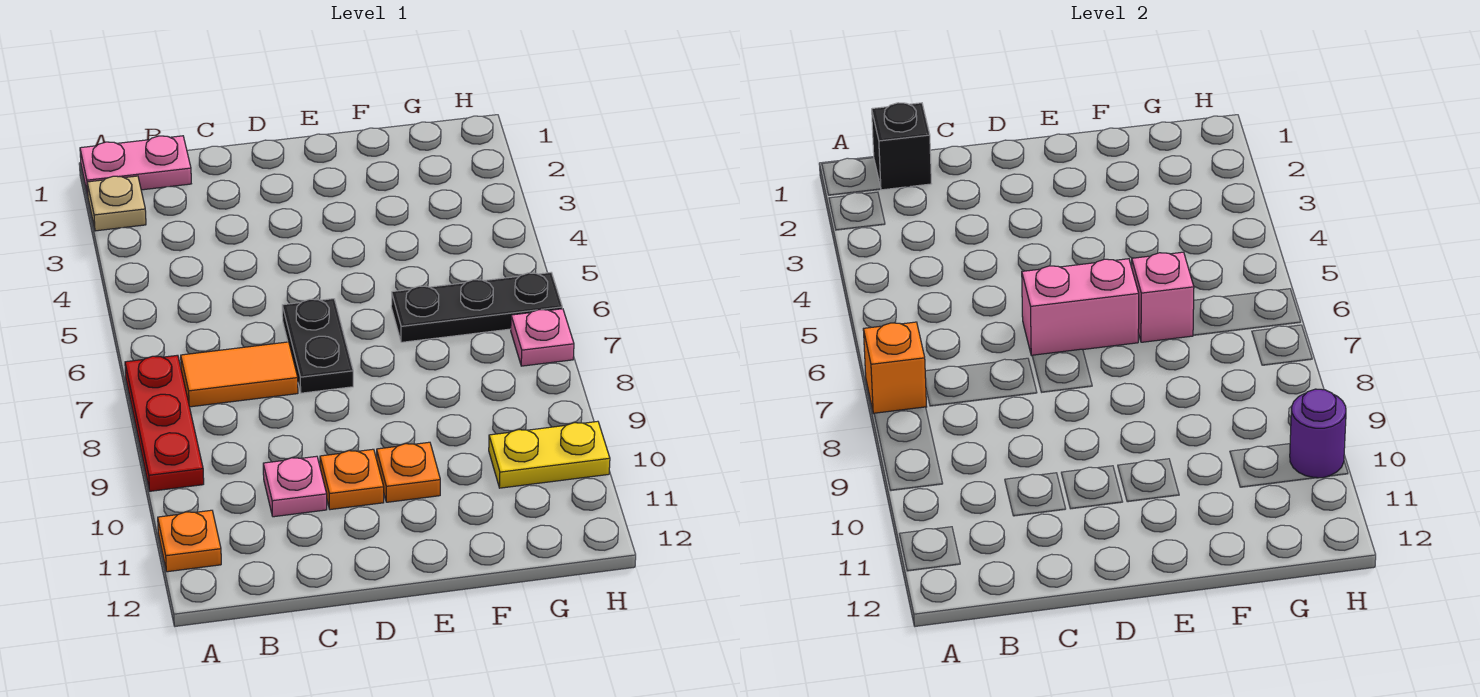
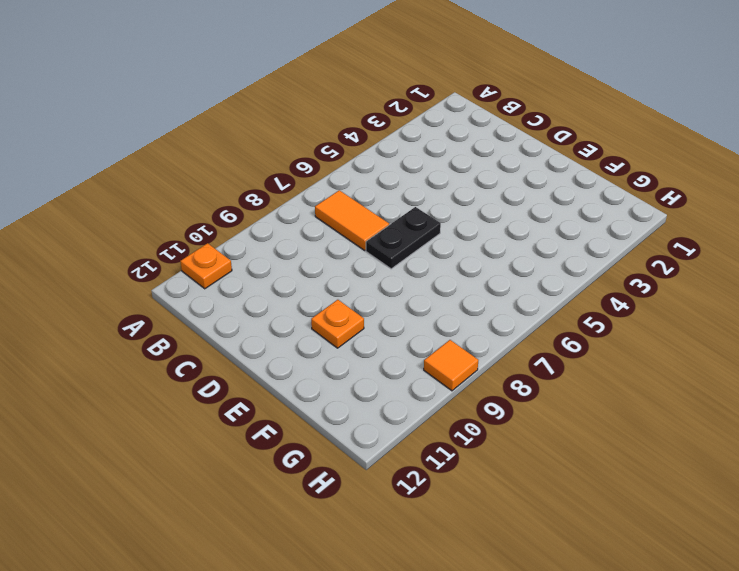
orange tile H9 level 1 -> none
none -> pink plate A1:B1 level 1
none -> tan plate A2 level 1
none -> red plate A7:A9 level 1

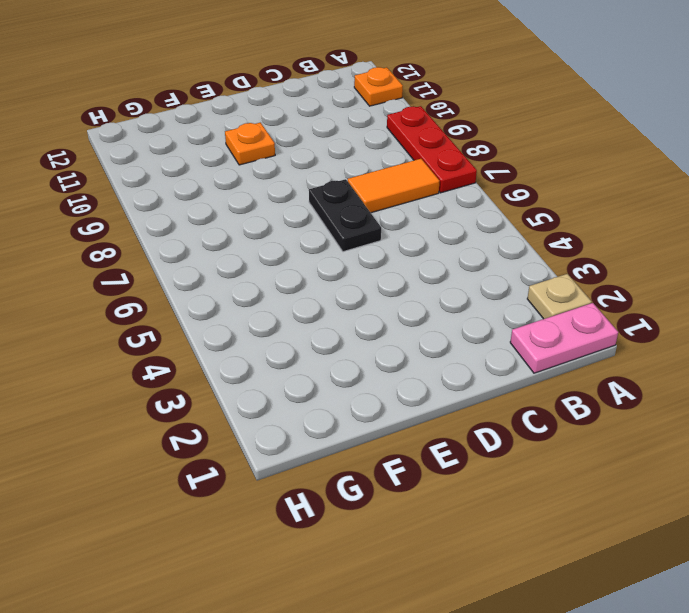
none -> pink plate C10 level 1
none -> orange plate D10 level 1
none -> black plate F6:H6 level 1

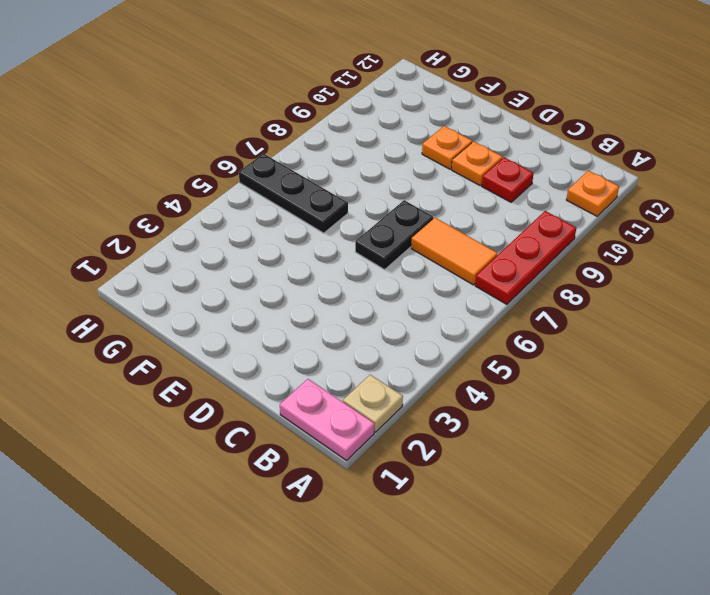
red plate C10 level 1 -> pink plate C10 level 1
none -> yellow plate G10:H10 level 1
none -> pink plate H7 level 1
none -> orange brick A7 level 2

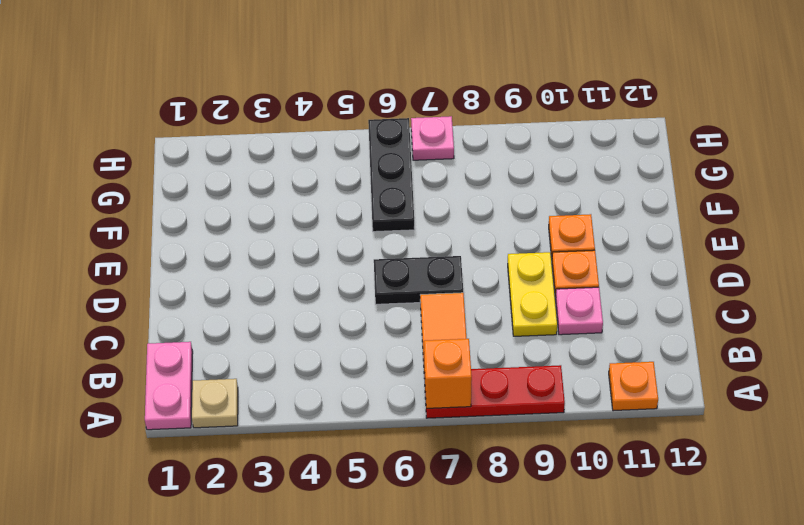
yellow plate C9:D9 level 1 -> yellow plate G10:H10 level 1
none -> black brick B1 level 2
none -> pink brick D6:E6 level 2
none -> pink brick F6 level 2

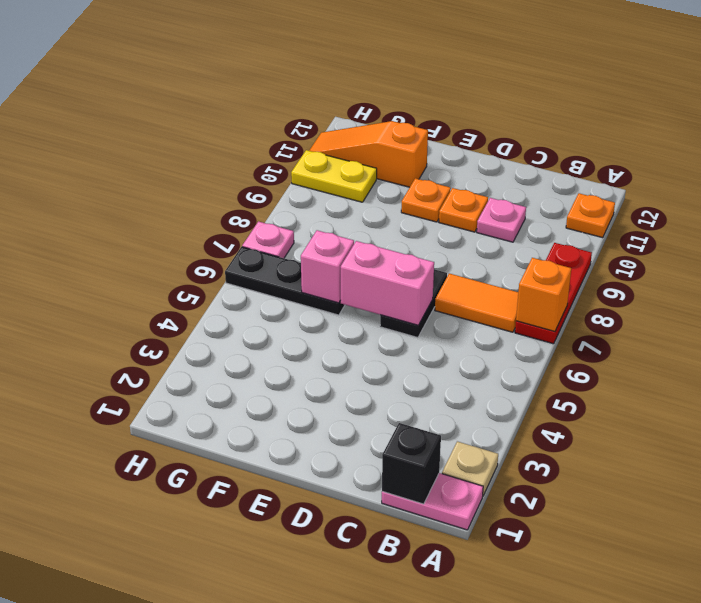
orange slope F11:H11 level 1 top F -> none
none -> purple round brick H10 level 2

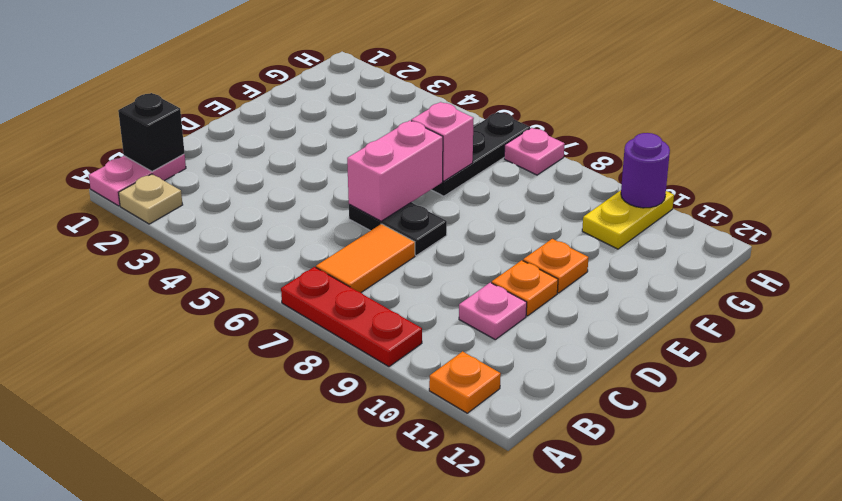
none -> orange brick A7 level 2

